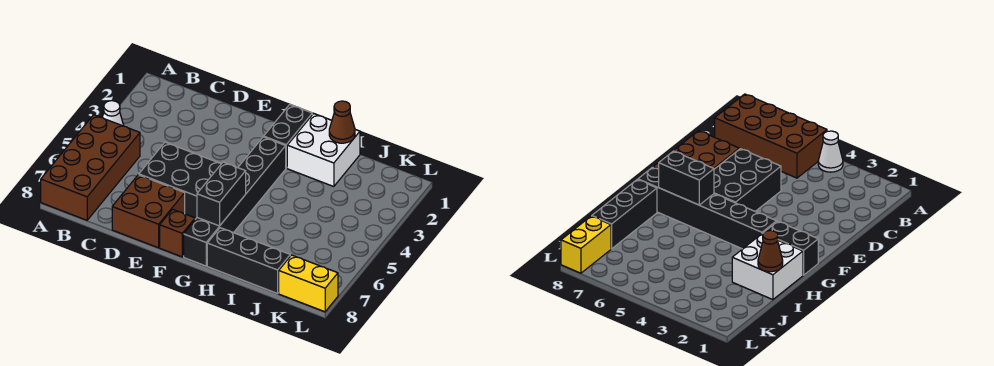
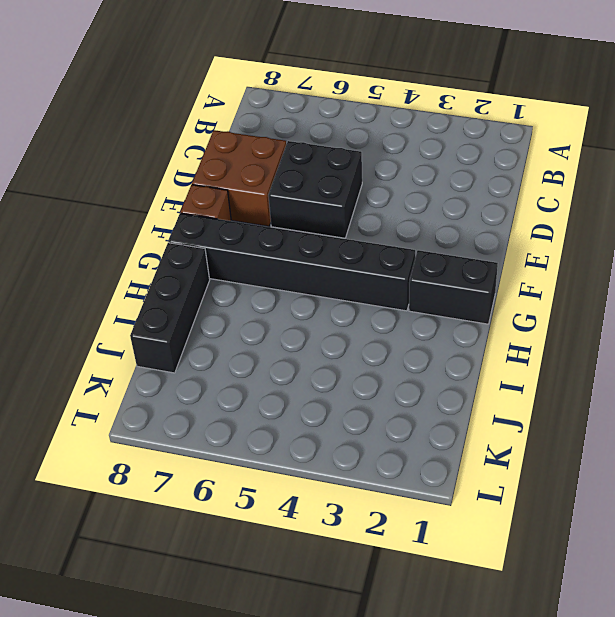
black brick D5:E6 level 1 -> black brick D5:F6 level 1
none -> white cone A4 level 1
none -> brown brick A5:B8 level 1
none -> white brick H1:I2 level 1

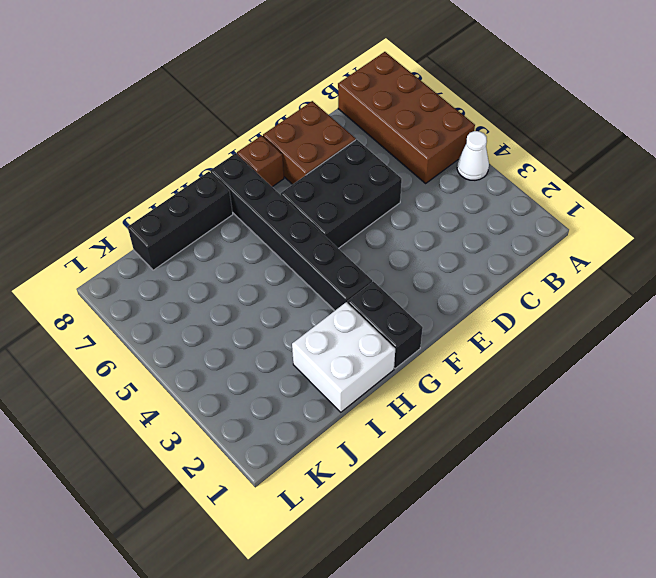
none -> yellow brick K8:L8 level 1
none -> black brick G6:G7 level 2
none -> brown cone I1 level 2

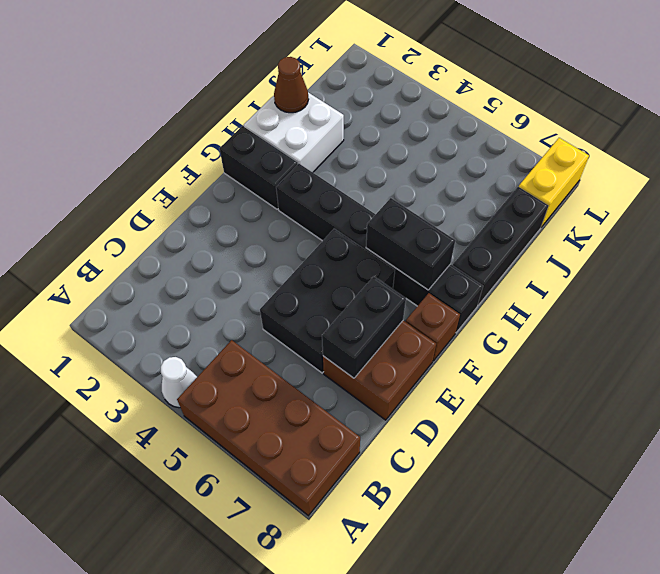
black brick D7:E7 level 2 -> none

